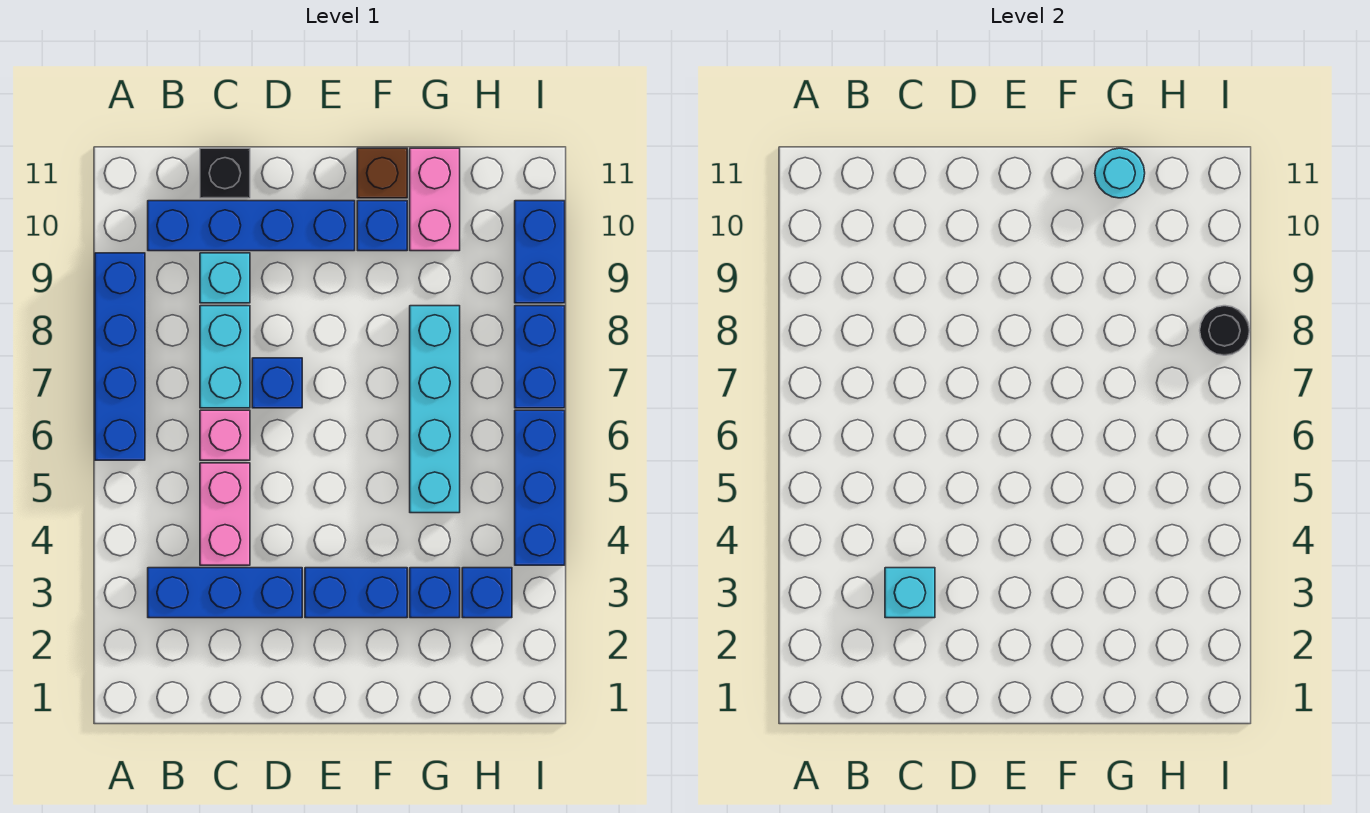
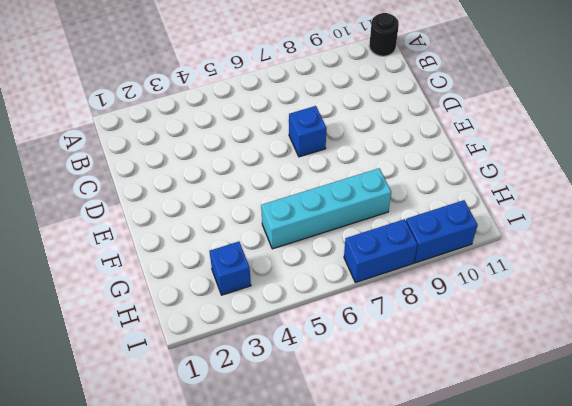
black round brick A11 level 1 -> black round brick I8 level 2
none -> blue brick A6:A9 level 1
none -> blue brick B3:D3 level 1
none -> blue brick B10:E10 level 1

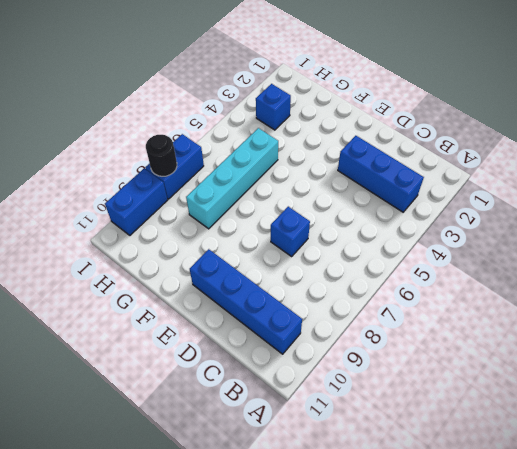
none -> blue brick A6:A9 level 1
none -> pink brick C4:C5 level 1
none -> pink brick C6 level 1

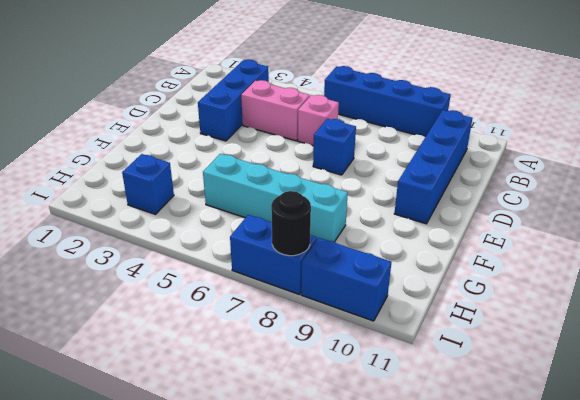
none -> cyan brick C7:C8 level 1
none -> cyan brick C9 level 1
none -> black brick C11 level 1

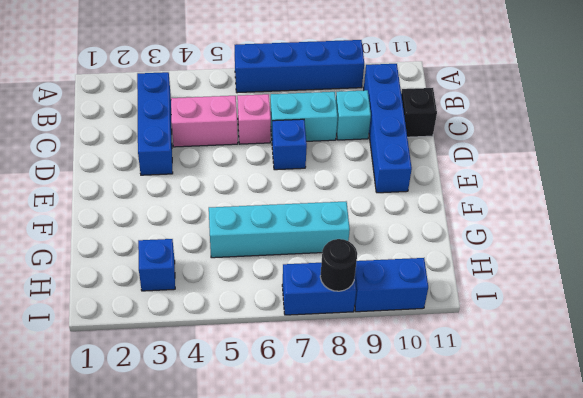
none -> blue brick E3:F3 level 1
none -> blue brick F10 level 1
none -> brown brick F11 level 1

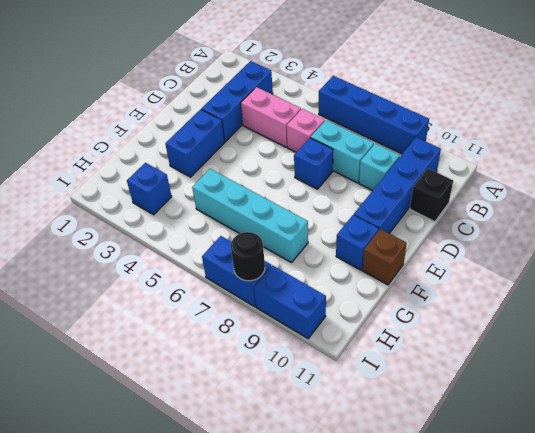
none -> blue brick G3 level 1
none -> pink brick G10:G11 level 1
none -> blue brick I4:I6 level 1

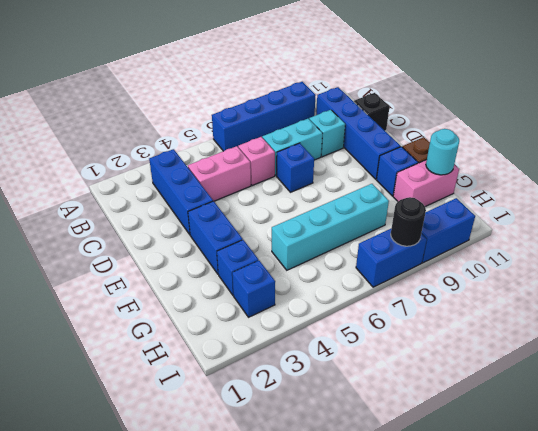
none -> blue brick I4:I6 level 1
none -> cyan brick C3 level 2

